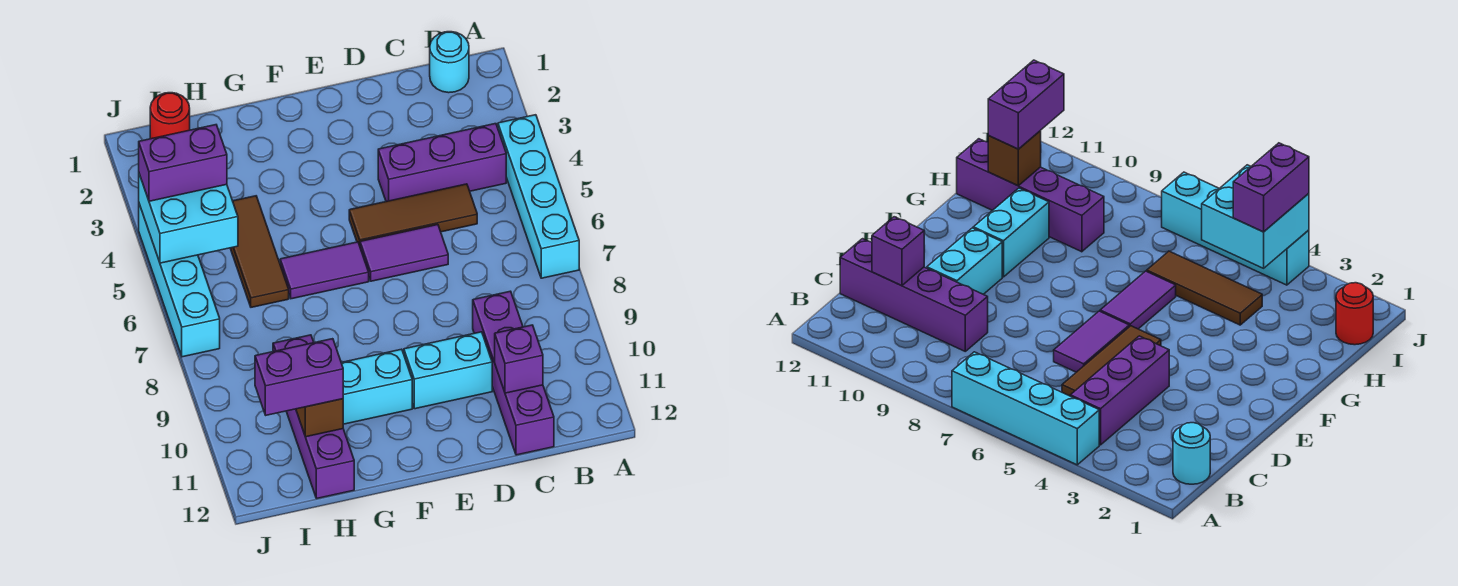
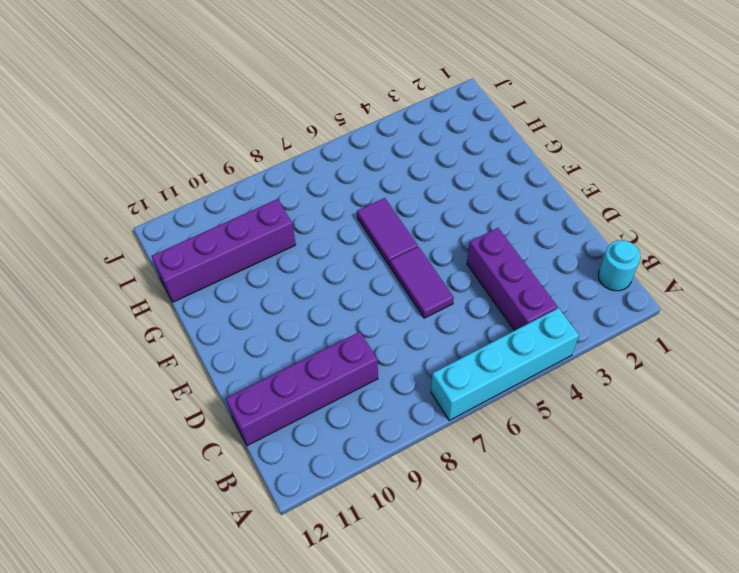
none -> brown tile C5:E5 level 1
none -> cyan brick D10:E10 level 1
none -> cyan brick F10:G10 level 1

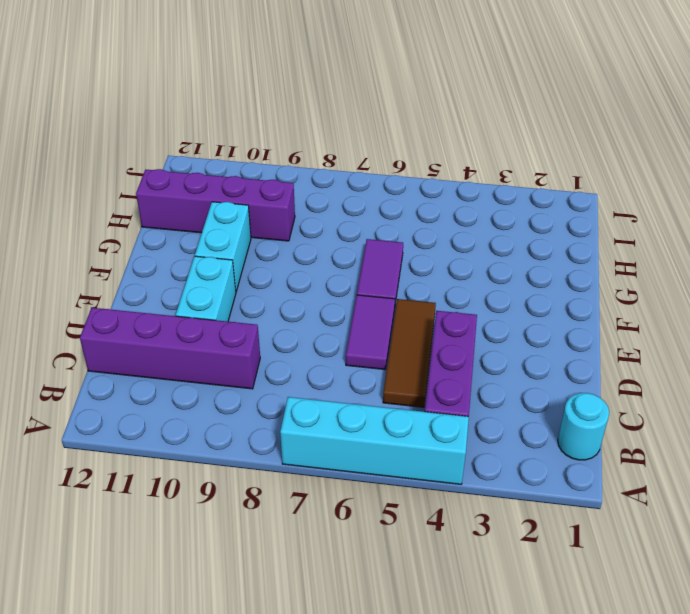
none -> brown tile H4:H6 level 1
none -> red round brick I1 level 1
none -> cyan brick J4:J7 level 1

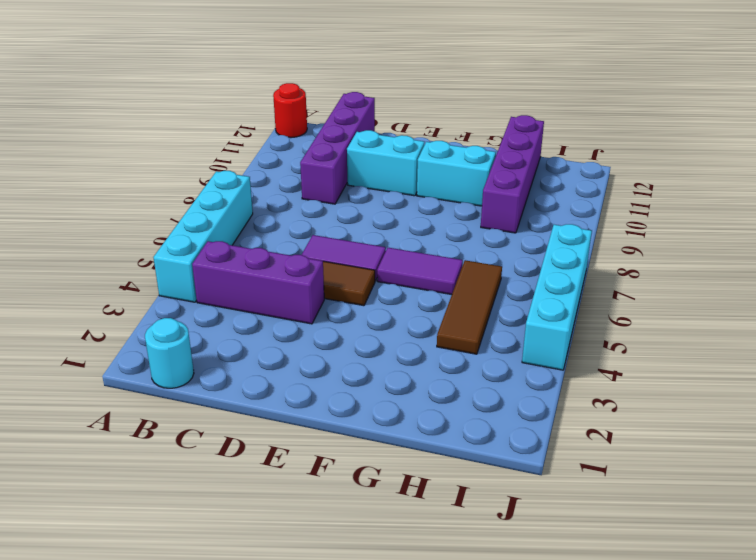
red round brick A12 level 1 -> red round brick I1 level 1
none -> purple brick C11 level 2
none -> brown brick H11 level 2
none -> cyan brick I4:J5 level 2

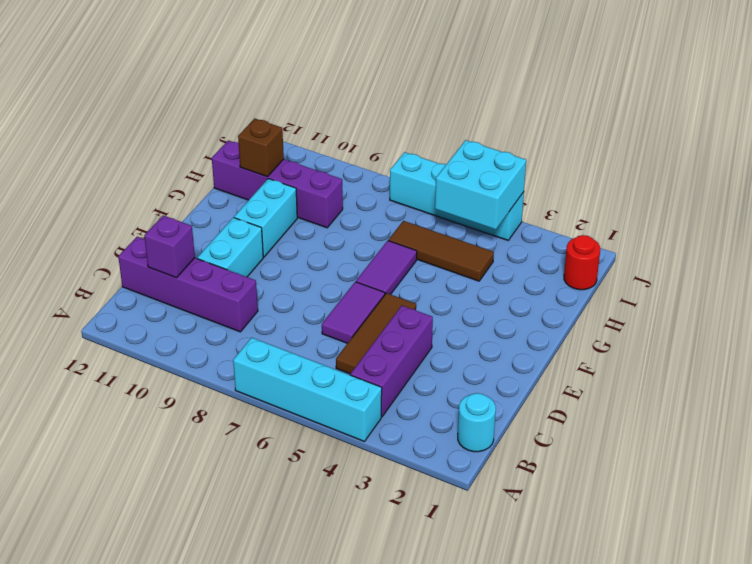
none -> purple brick H11:I11 level 3
none -> purple brick I4:J4 level 3

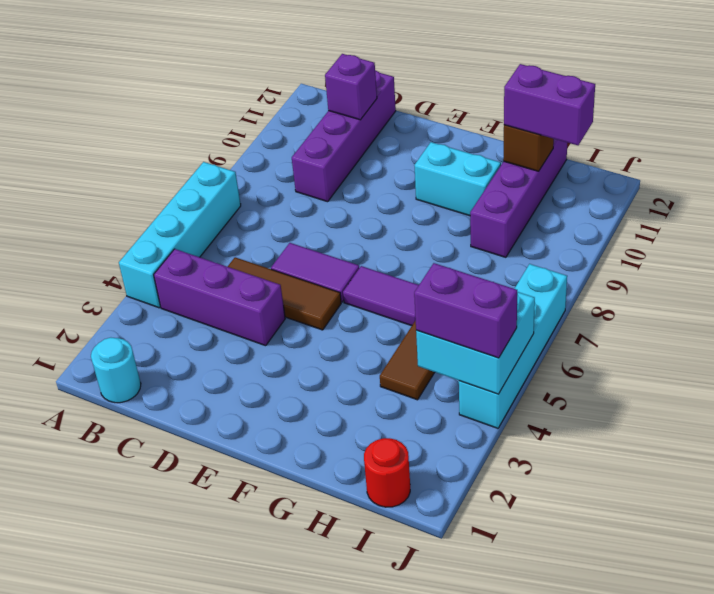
none -> cyan brick D10:E10 level 1

